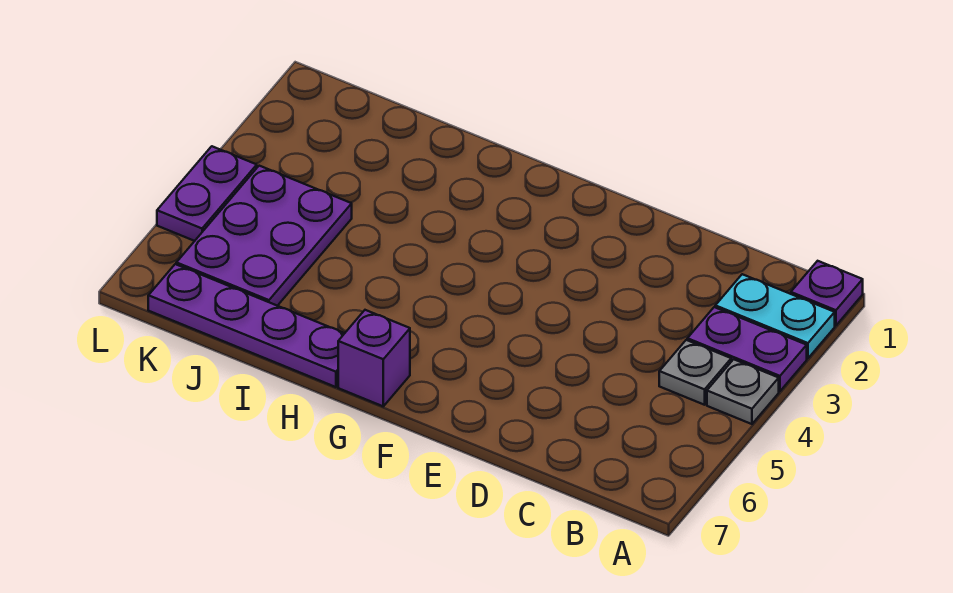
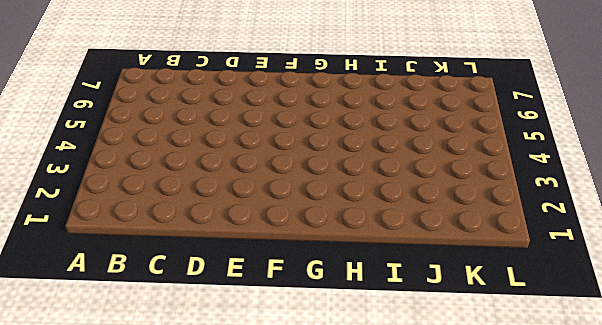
none -> purple plate A1 level 1
none -> cyan plate A2:B2 level 1

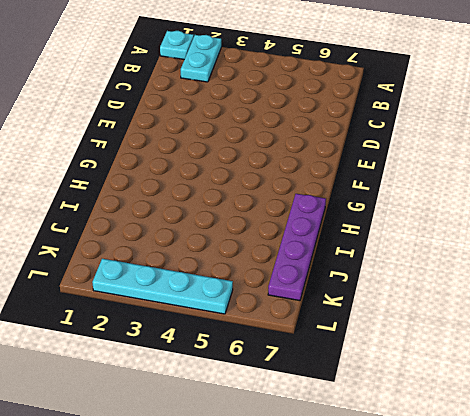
cyan plate A1 level 1 -> purple plate A1 level 1
cyan plate L2:L5 level 1 -> purple plate L4:L5 level 1
none -> purple plate A3:B3 level 1
none -> grey plate A4 level 1

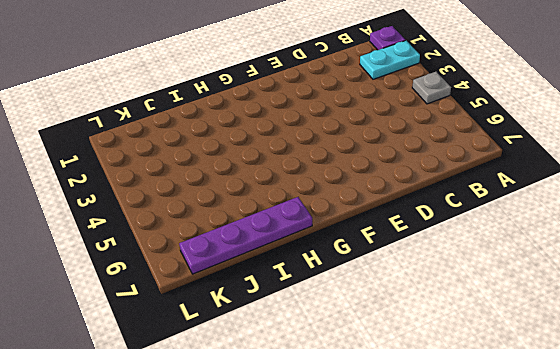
none -> purple plate A3:B3 level 1
none -> grey plate B4 level 1

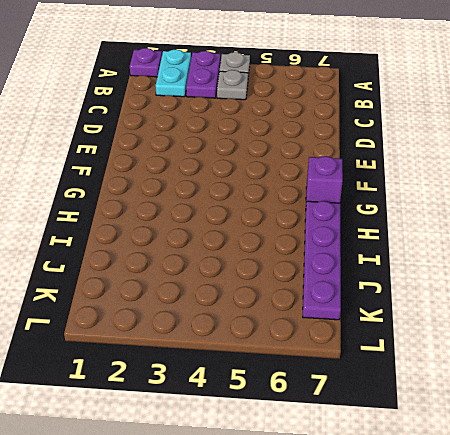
none -> purple plate J4:K6 level 1
none -> purple plate L4:L5 level 1

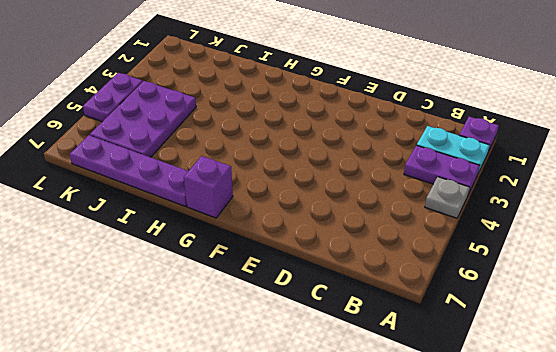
none -> grey plate B4 level 1

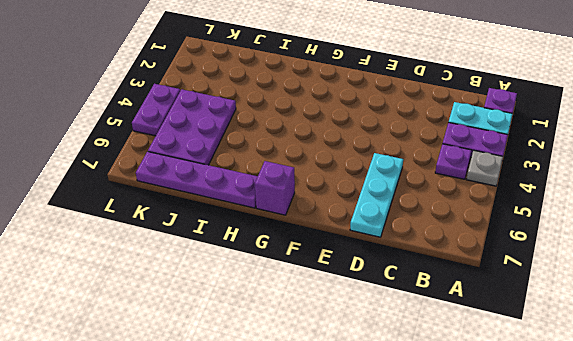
purple plate B4 level 1 -> grey plate B4 level 1
cyan plate D5:D7 level 1 -> none

